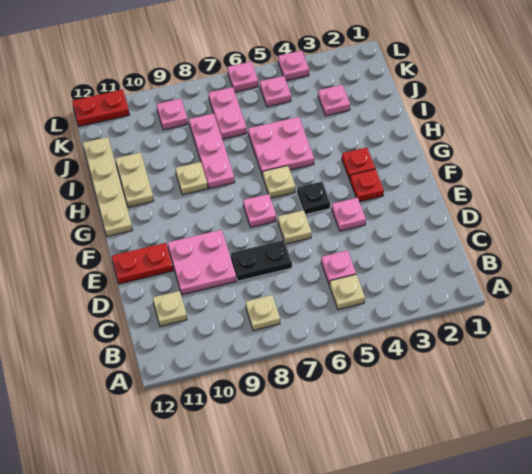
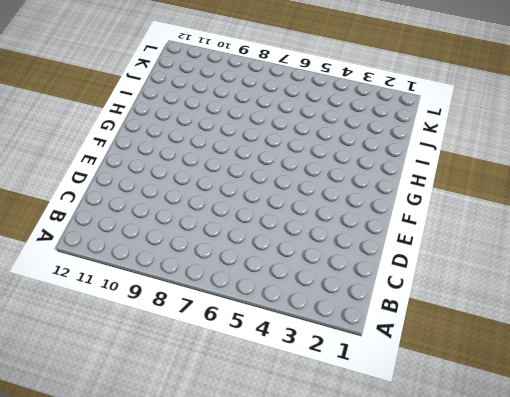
none -> tan plate B5 level 1
none -> tan plate B8 level 1
none -> pink plate C5 level 1

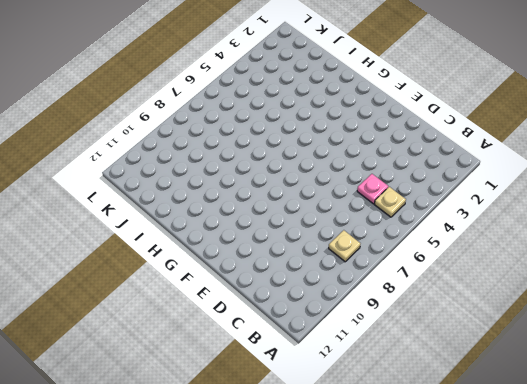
none -> tan plate C11 level 1
none -> black plate D7:D8 level 1
none -> pink plate D9:E10 level 1

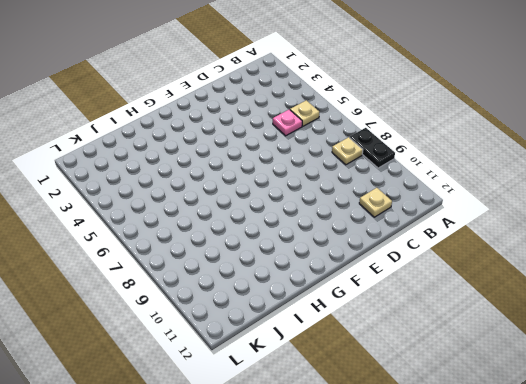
black plate A8:A9 level 1 -> black plate D7:D8 level 1
none -> pink plate D9:E10 level 1
none -> pink plate E4 level 1
none -> tan plate E6 level 1

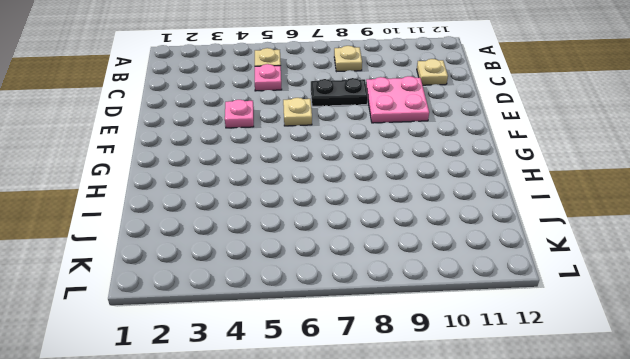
none -> red plate E11:E12 level 1
none -> red plate F3 level 1
none -> black plate F5 level 1

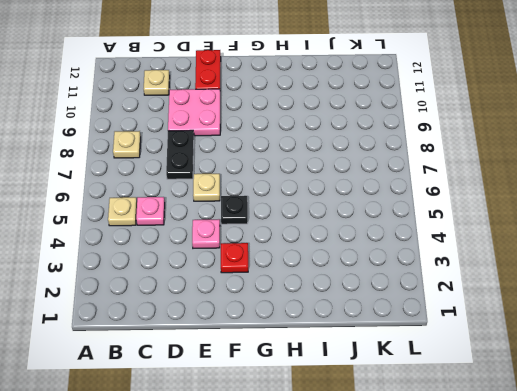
none -> pink plate F7 level 1
none -> red plate G3 level 1
none -> tan plate G6 level 1

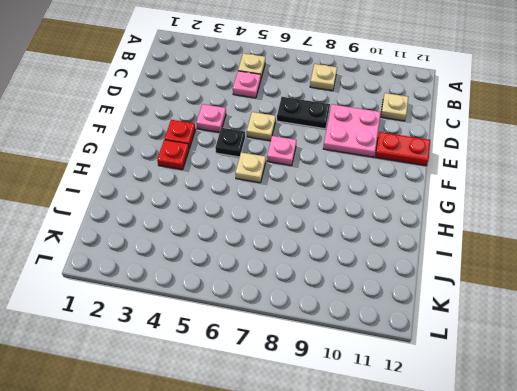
none -> tan plate G12:J12 level 1
none -> pink plate H5:I6 level 1
none -> pink plate H8:J8 level 1

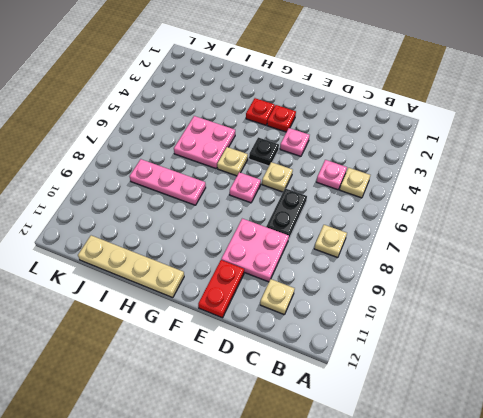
none -> tan plate H9 level 1
none -> tan plate H11:I11 level 1
none -> pink plate J3 level 1

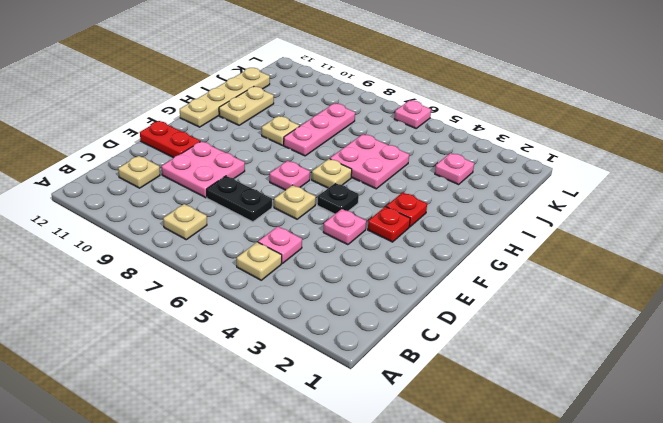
none -> pink plate J7:K7 level 1
none -> pink plate K5 level 1
none -> pink plate K9 level 1

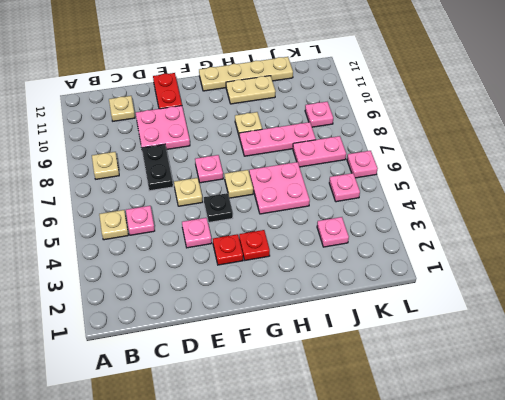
none -> pink plate L4 level 1
none -> red plate L11:L12 level 1

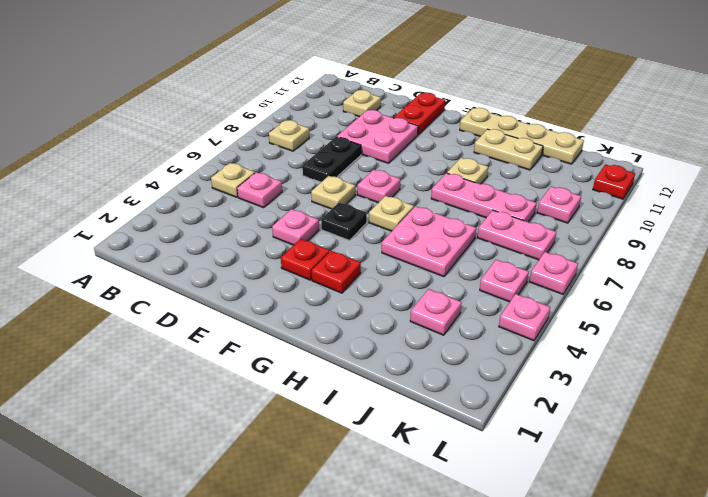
red plate L11 level 1 -> red plate L11:L12 level 1

